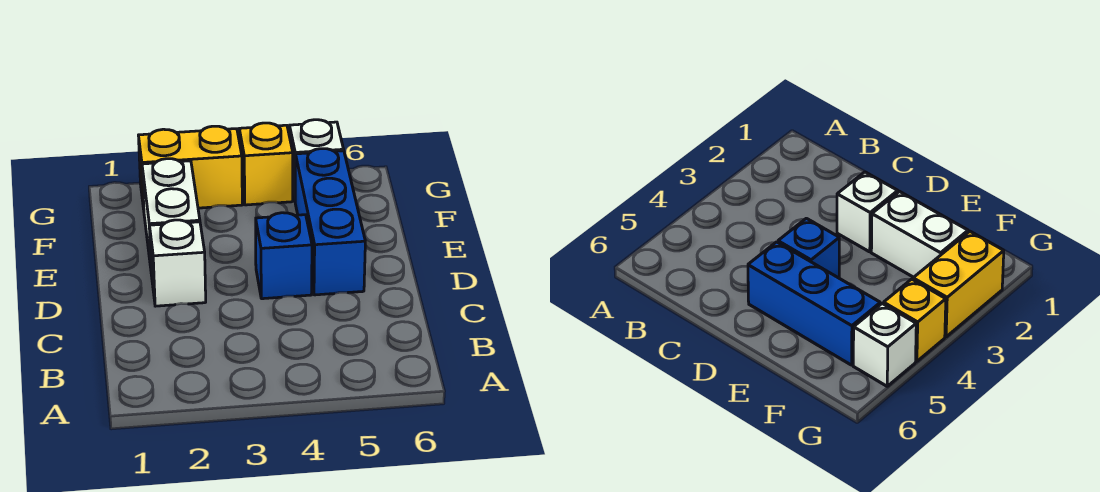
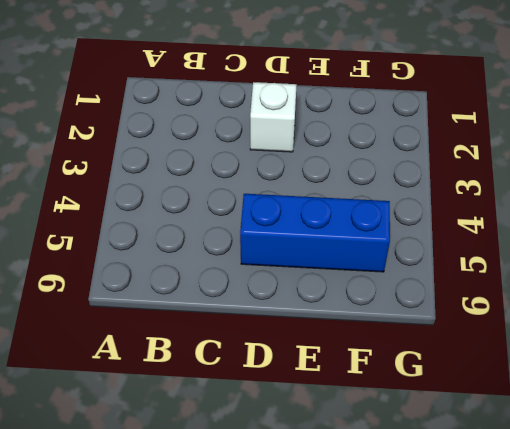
none -> blue brick D4 level 1
none -> white brick E2:F2 level 1

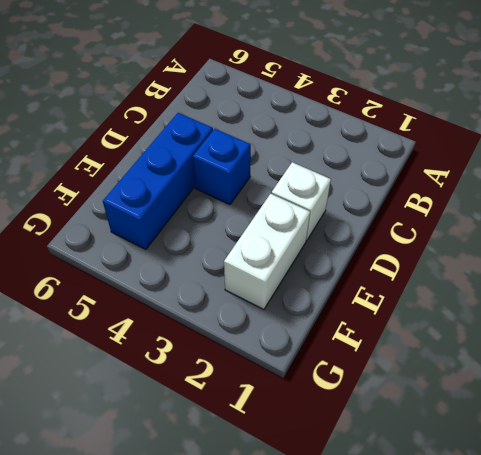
none -> yellow brick G2:G3 level 1
none -> yellow brick G4 level 1

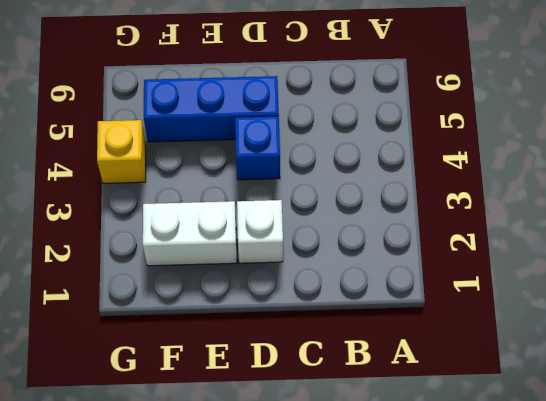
none -> yellow brick G2:G3 level 1
none -> white brick G5 level 1

